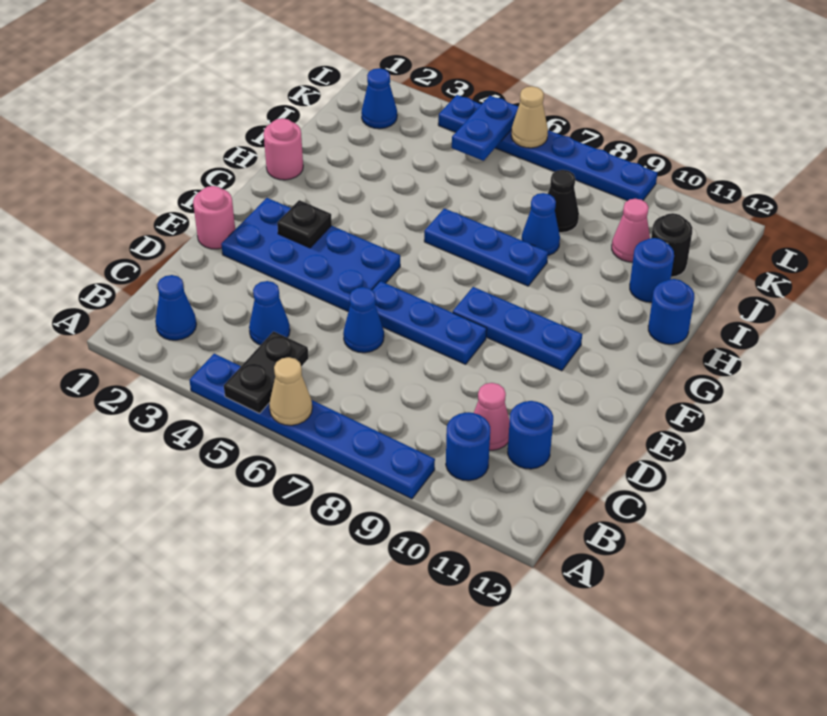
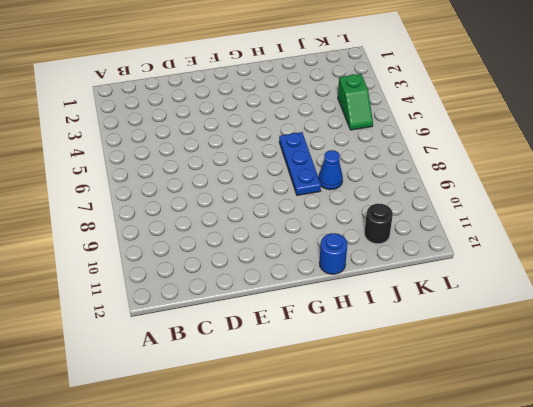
green slope K4:K5 level 1 top 4 -> none
none -> blue plate A4:A9 level 1
none -> blue cone B2 level 1
none -> blue round brick B10 level 1

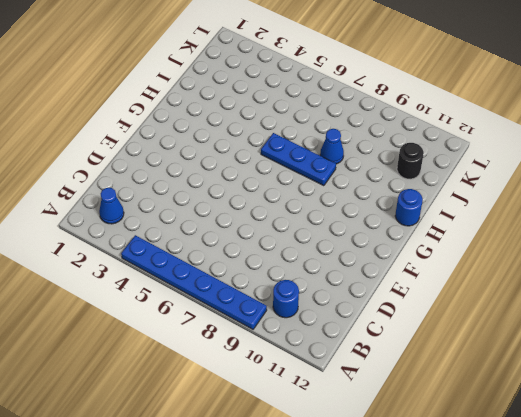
none -> blue cone C4 level 1
none -> pink cone C10 level 1
none -> blue round brick C11 level 1

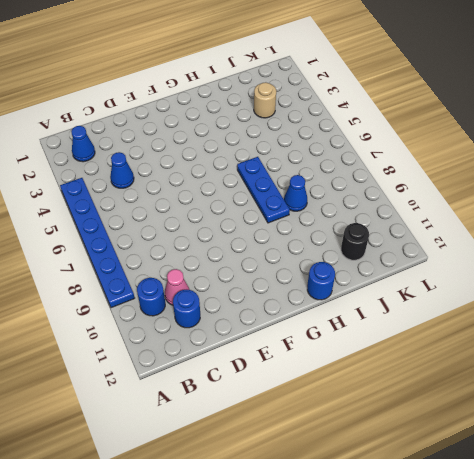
tan round brick J3 level 1 -> none
none -> blue cone D6 level 1
none -> pink round brick E1 level 1
none -> blue plate E2:F5 level 1

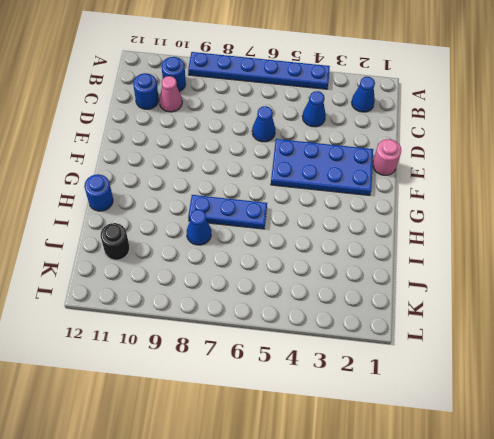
none -> blue plate E6:E8 level 1
none -> blue plate F8:F10 level 1
none -> pink round brick H1 level 1

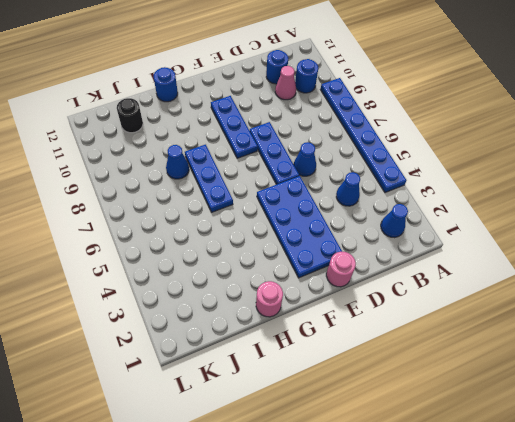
none -> blue round brick I11 level 1
none -> black cone J8 level 1
none -> pink cone J10 level 1

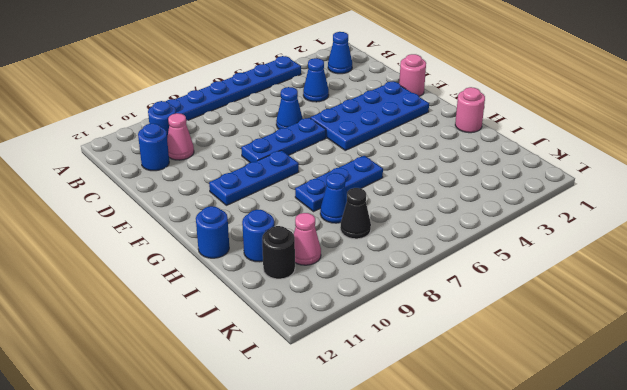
none -> blue cone K2 level 1
none -> blue plate L4:L9 level 1
none -> black plate A5:B5 level 2

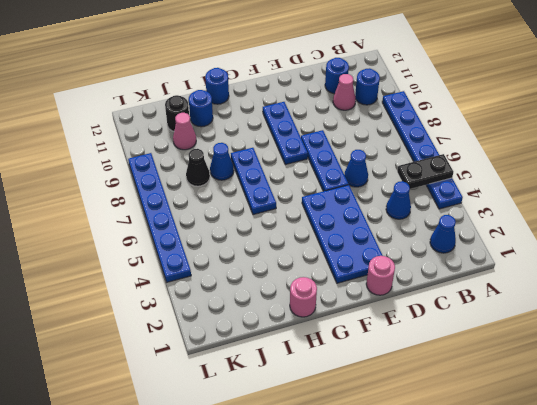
none -> blue cone K2 level 1
none -> tan cone A6 level 2
none -> black plate F3 level 2

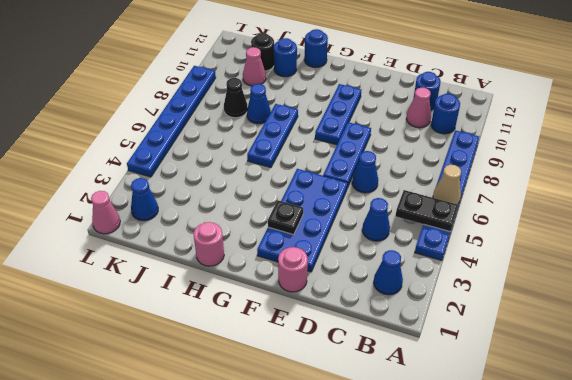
pink cone L1 level 1 -> none
none -> blue plate K5:L5 level 2
none -> tan cone L6 level 2

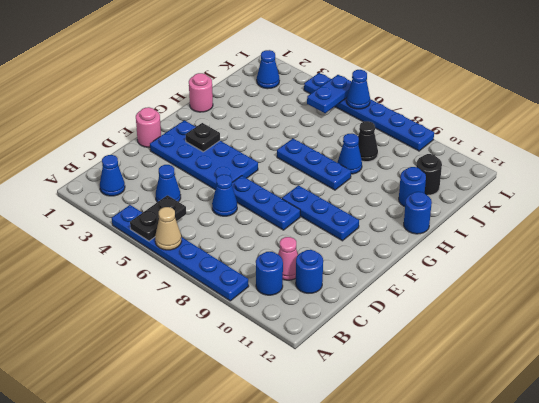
blue cone L6 level 2 -> tan cone L6 level 2
none -> pink cone J10 level 1

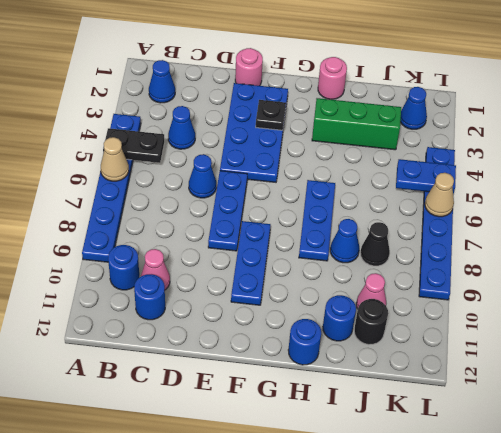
green brick H3:J3 level 1 -> none

